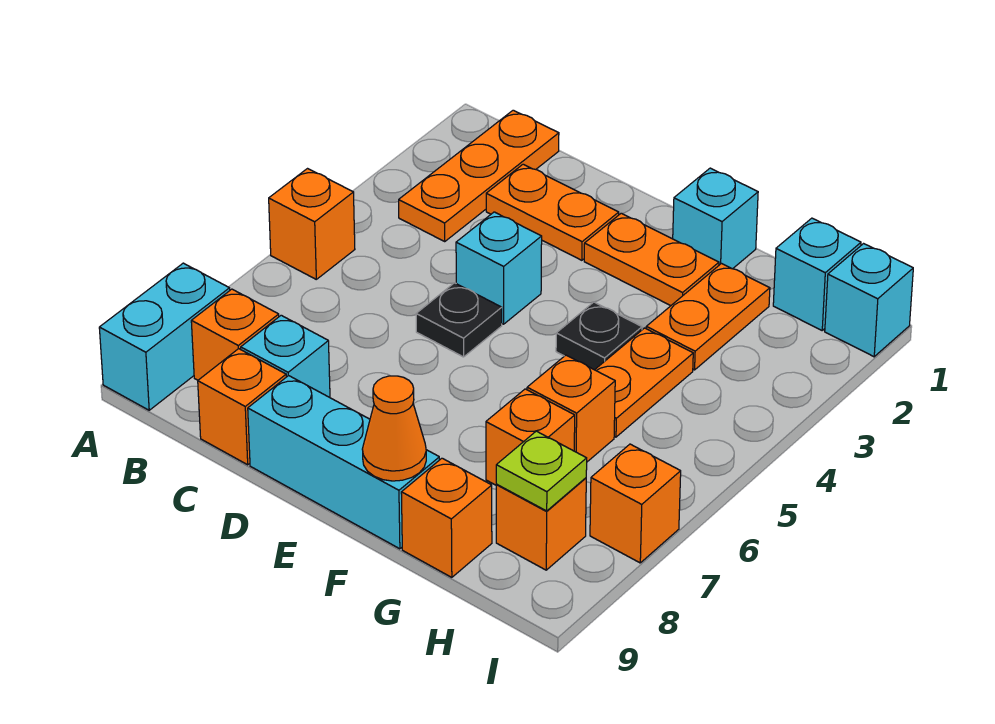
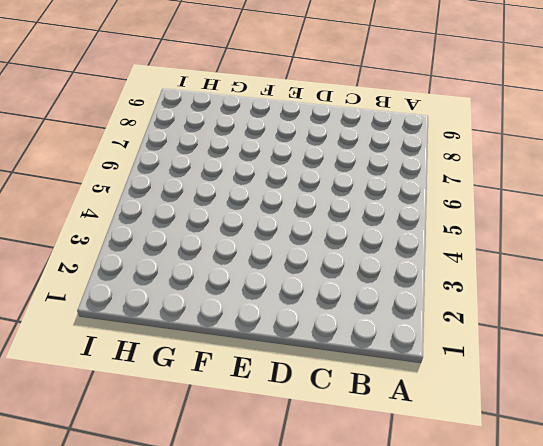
none -> orange brick A5 level 1
none -> cyan brick A8:A9 level 1
none -> orange plate B1:B3 level 1

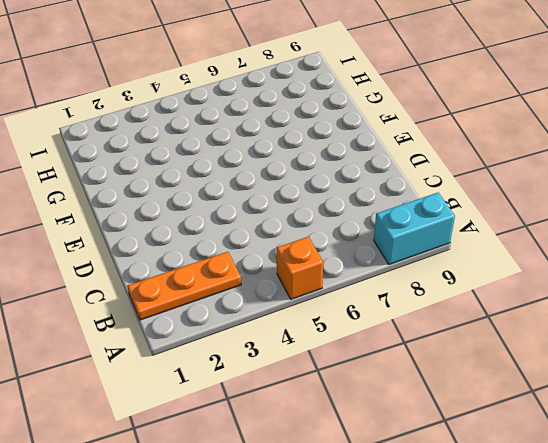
none -> orange brick B8 level 1
none -> orange plate C2:D2 level 1
none -> cyan brick C8 level 1

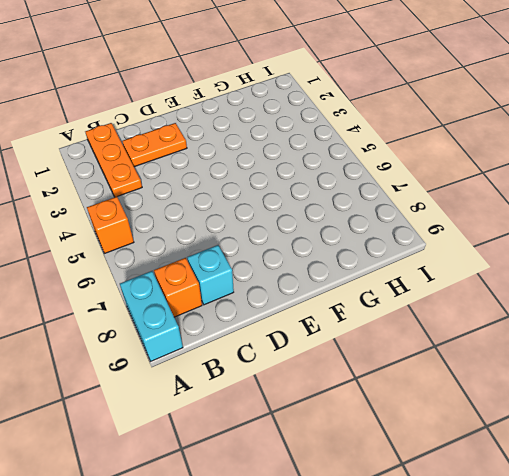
none -> orange brick C9 level 1
none -> cyan brick D4 level 1
none -> black plate D5 level 1

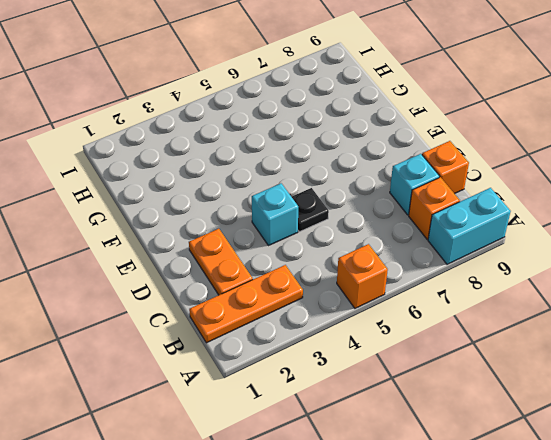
none -> cyan brick D9:F9 level 1
none -> orange plate E2:F2 level 1
none -> cyan brick F1 level 1

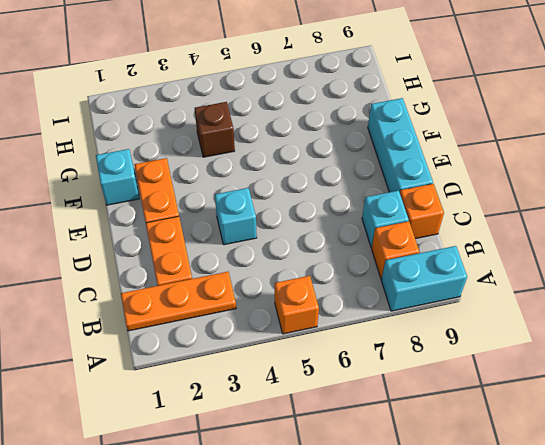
brown brick G4 level 1 -> orange plate G4:G5 level 1
none -> black plate D5 level 1
none -> black plate F4 level 1
none -> orange plate G2:G3 level 1

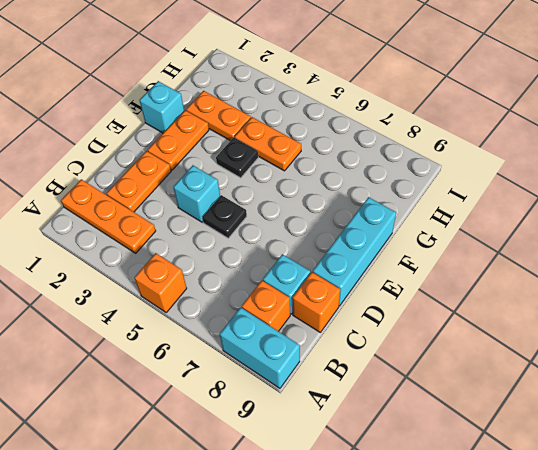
none -> orange brick G6 level 1
none -> orange brick G7 level 1
none -> orange brick G9 level 1

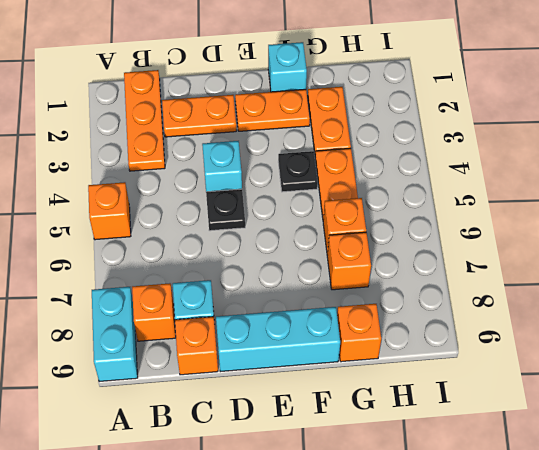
none -> cyan brick H1 level 1
none -> orange brick H8 level 1
none -> cyan brick I1 level 1

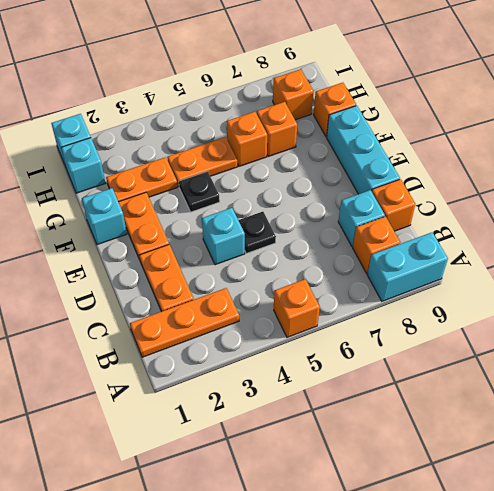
none -> orange brick I7 level 1
none -> orange cone F9 level 2
none -> lime plate H8 level 2

